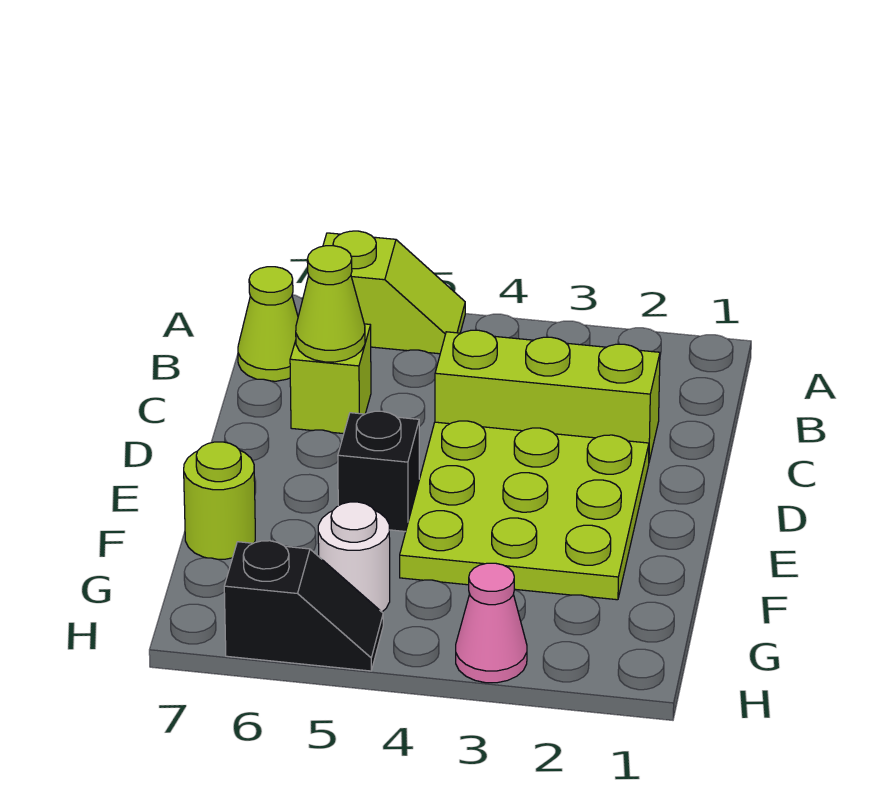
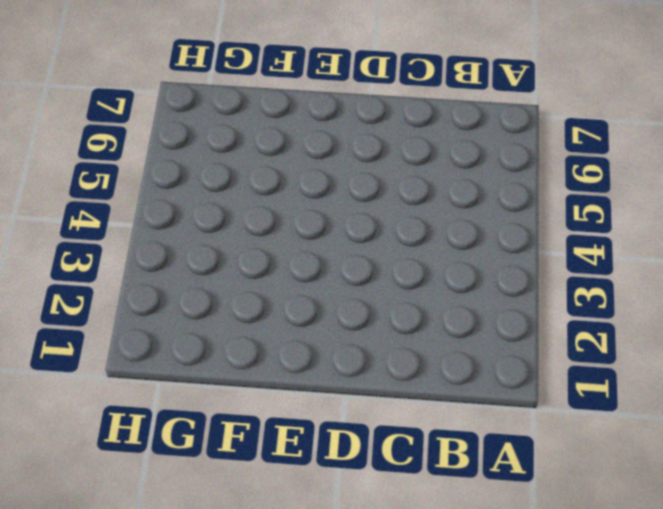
none -> lime slope A5:A6 level 1 top 6
none -> lime cone B7 level 1

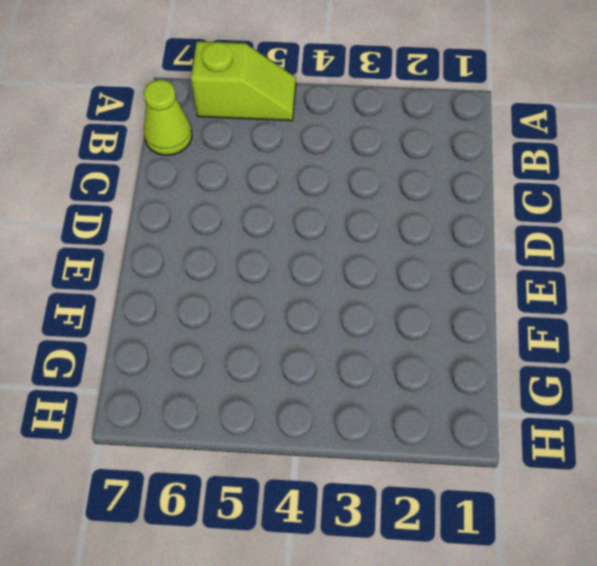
none -> lime brick C2:C4 level 1
none -> lime brick C6 level 1

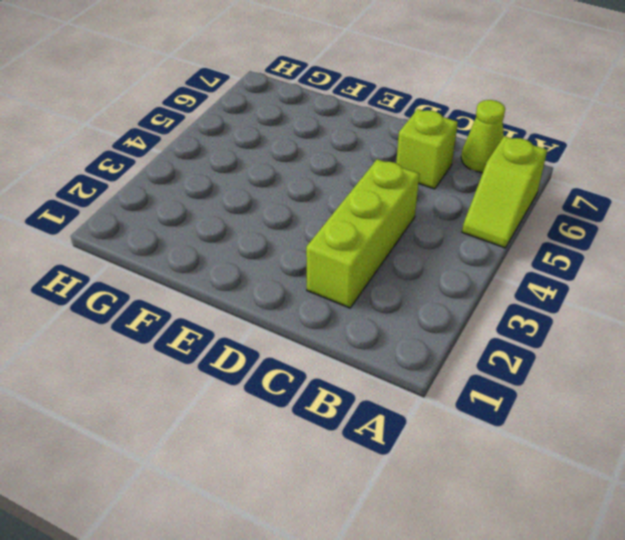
none -> lime plate D2:F4 level 1
none -> black brick E5 level 1

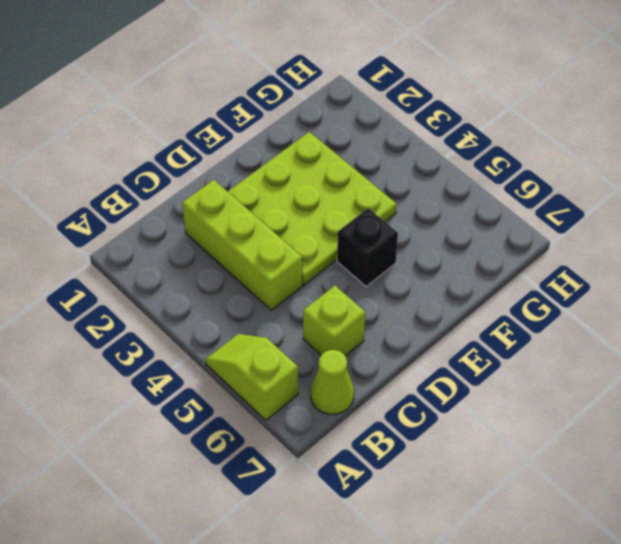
none -> lime round brick F7 level 1
none -> white round brick G5 level 1

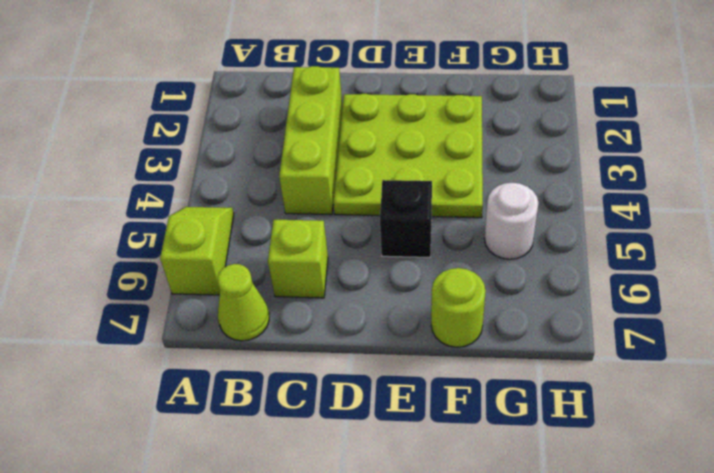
none -> pink cone H3 level 1
none -> black slope H5:H6 level 1 top 6

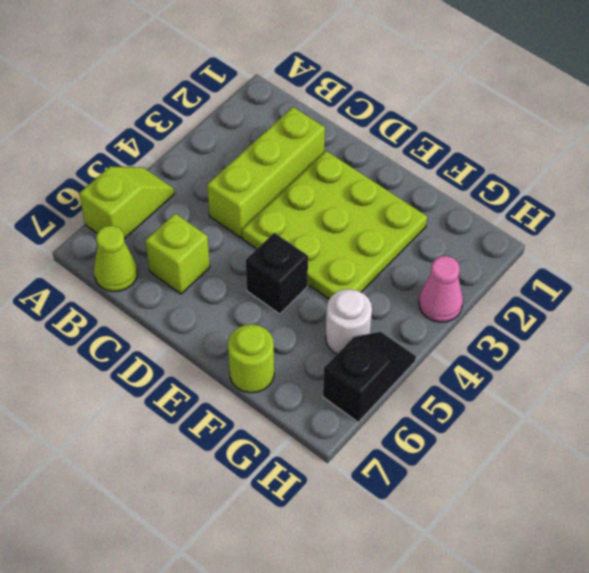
none -> lime cone C6 level 2

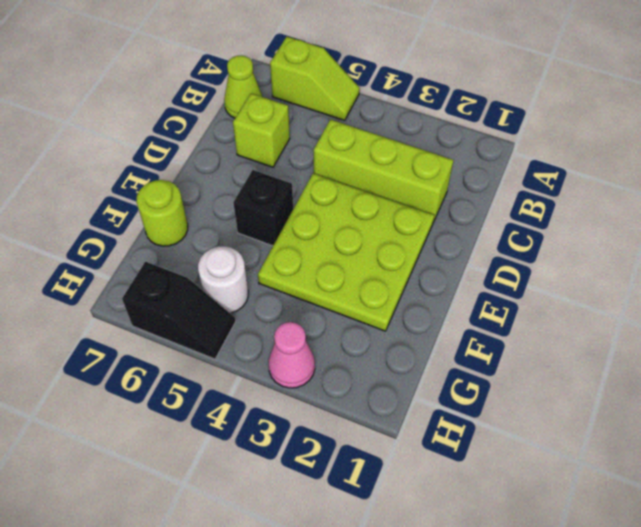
none -> lime cone C6 level 2

